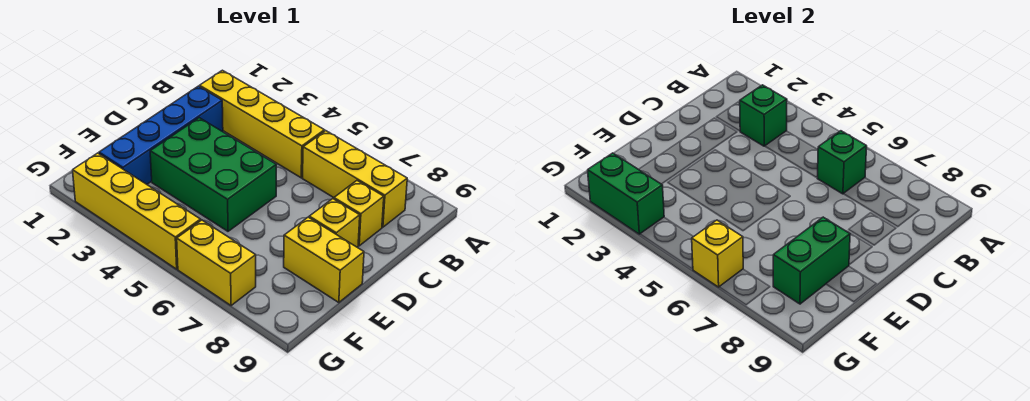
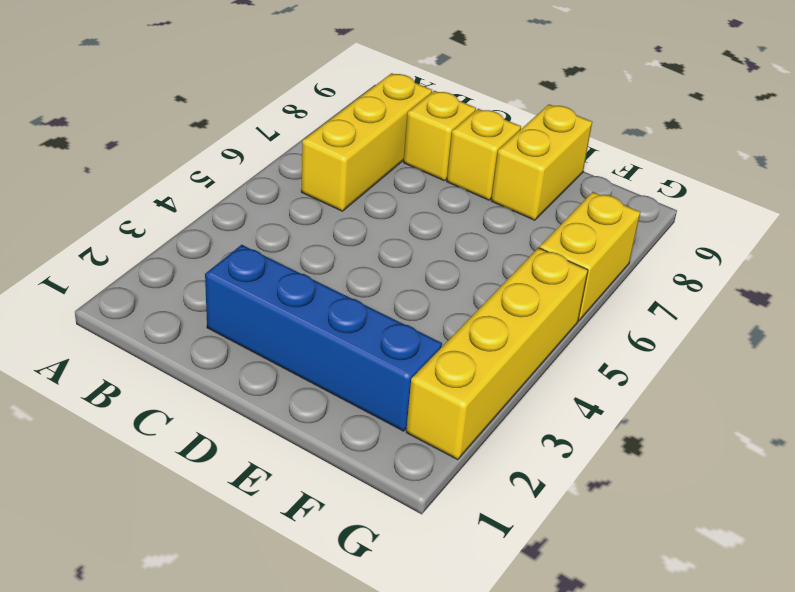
none -> yellow brick B2:B5 level 1
none -> green brick D3:E5 level 1
none -> green brick B3 level 2

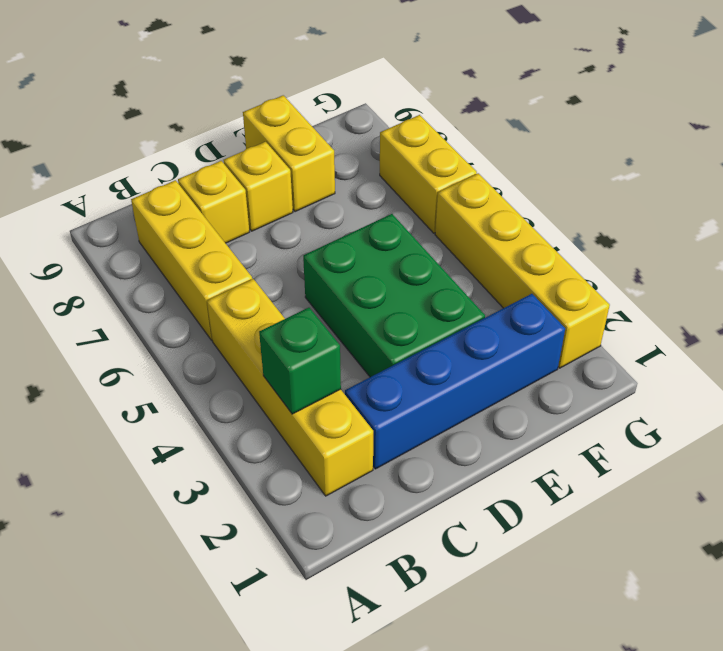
none -> green brick B6 level 2
none -> green brick E8:F8 level 2
none -> green brick G2:G3 level 2

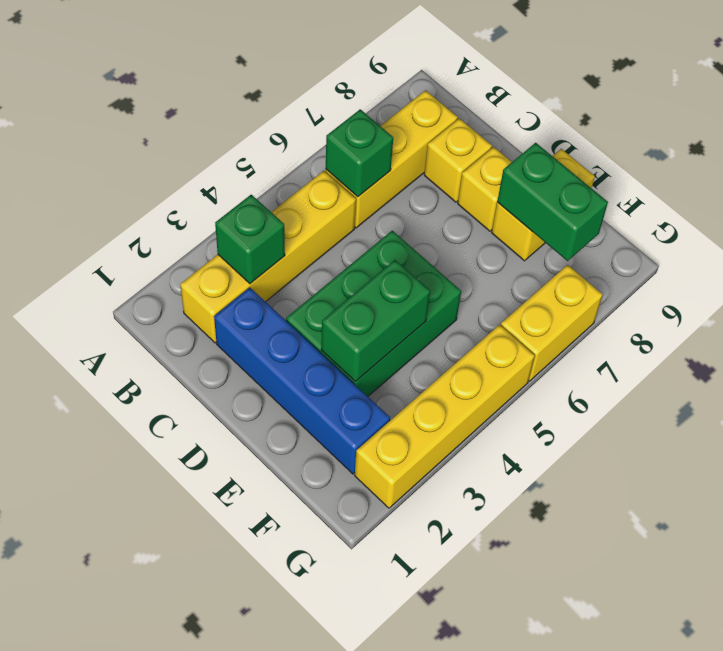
green brick E3:E4 level 2 -> green brick G2:G3 level 2
none -> yellow brick G6 level 2

